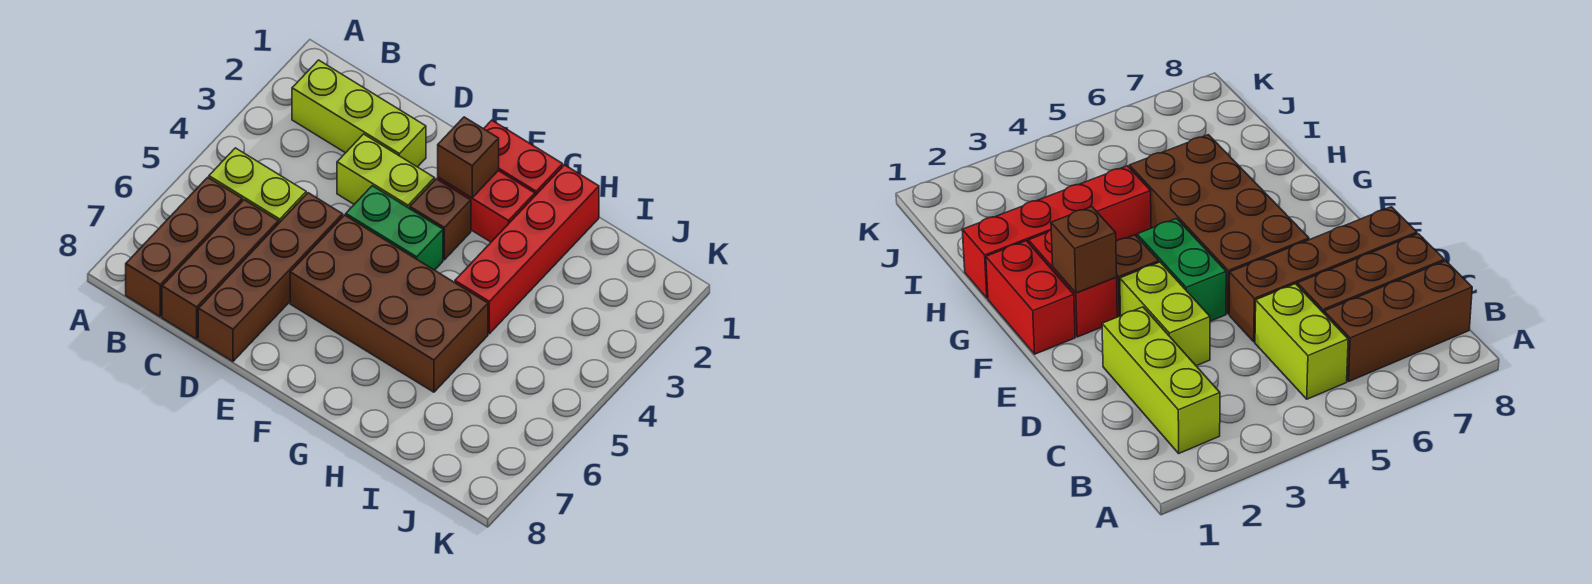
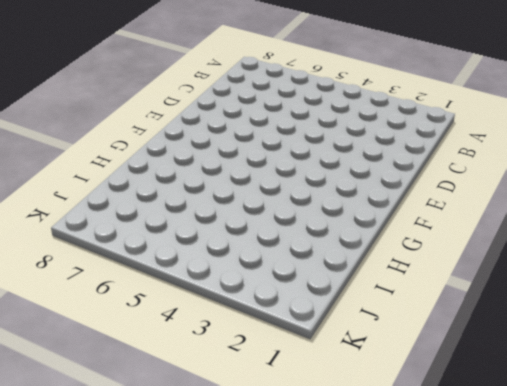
none -> lime brick B2:D2 level 1
none -> lime brick B5:C5 level 1
none -> brown brick B6:B8 level 1

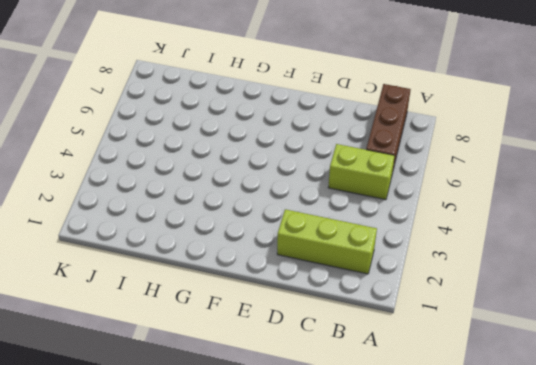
none -> brown brick C6:C8 level 1
none -> lime brick D3:E3 level 1
none -> brown brick D5:D8 level 1

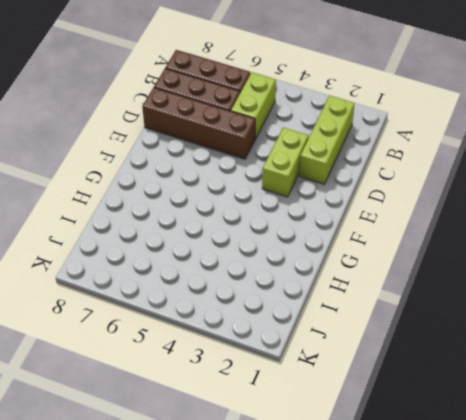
none -> green brick E4:F4 level 1
none -> brown brick E5:H6 level 1
none -> red brick F1:G1 level 1

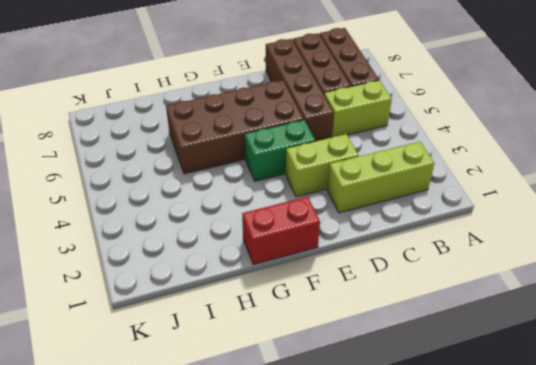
none -> red brick F2:G2 level 1
none -> brown brick F3 level 1
none -> red brick H1:H4 level 1

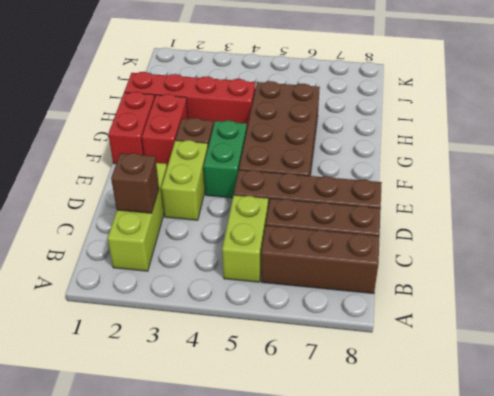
brown brick C2 level 2 -> brown brick F2 level 2

